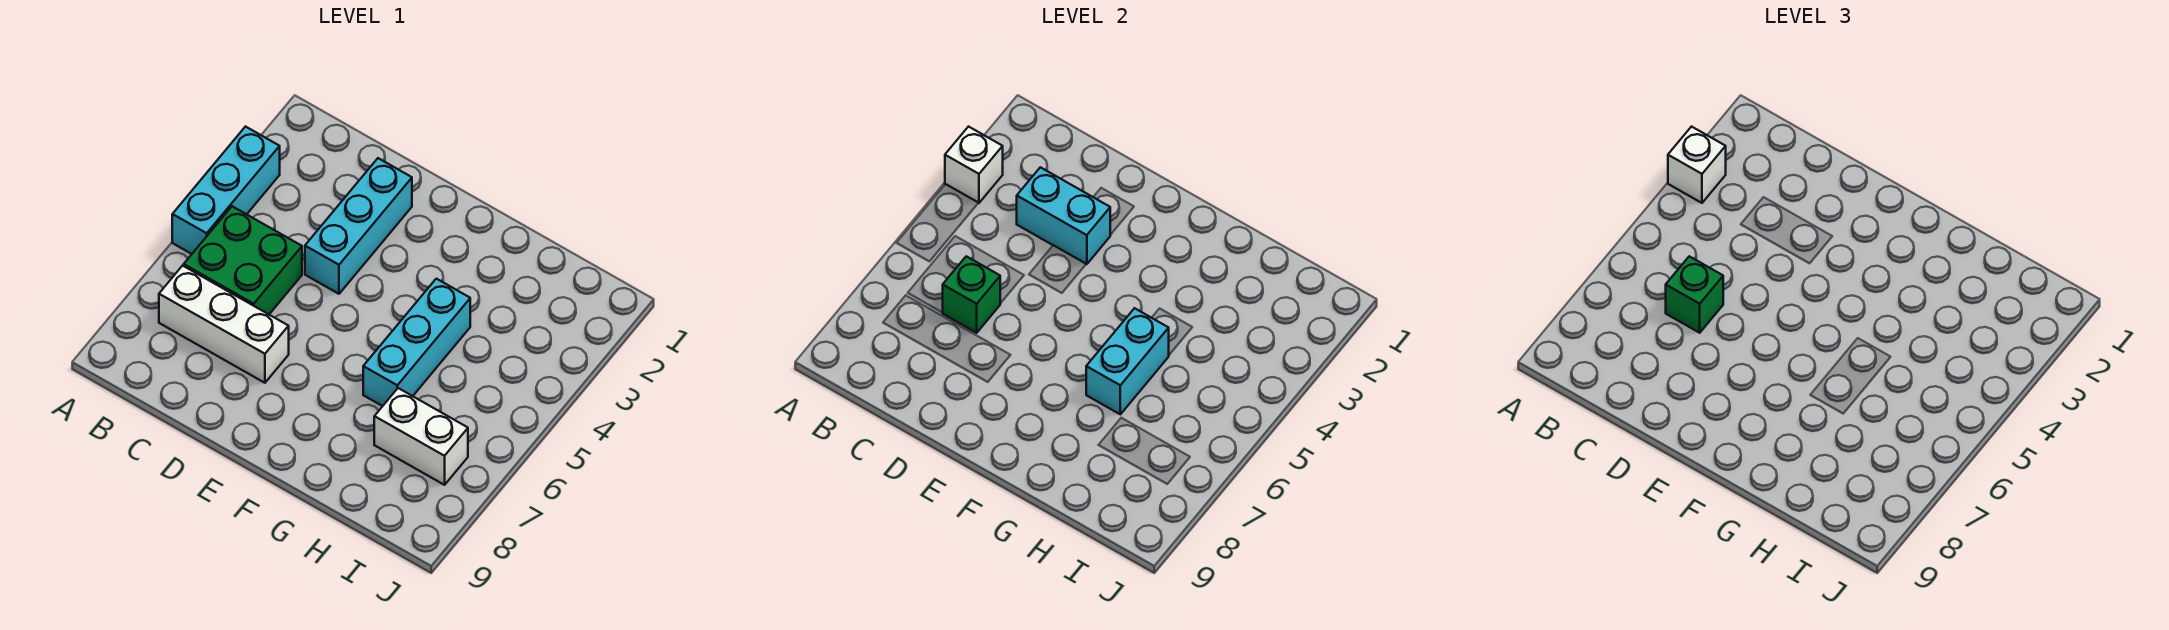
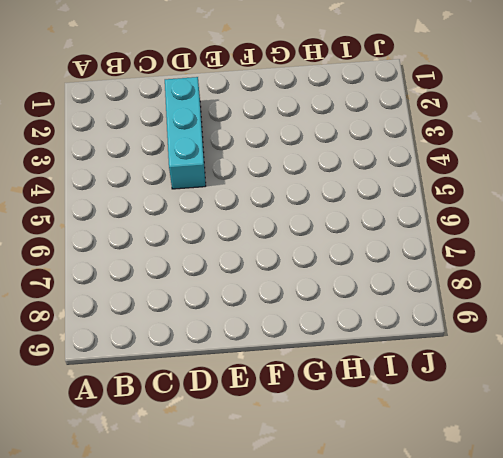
none -> cyan brick A3:A5 level 1
none -> green brick B5:C6 level 1
none -> white brick B7:D7 level 1

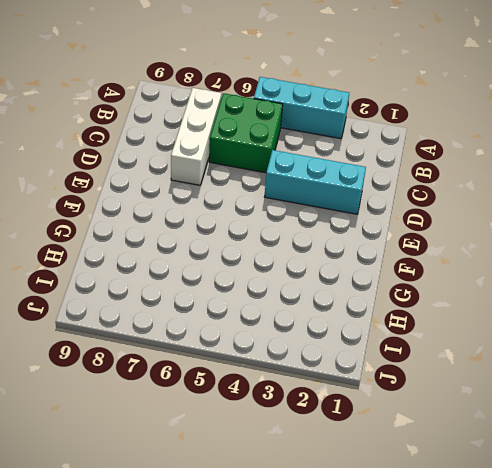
none -> cyan brick G4:G6 level 1
none -> white brick H7:I7 level 1
none -> white brick A3 level 2

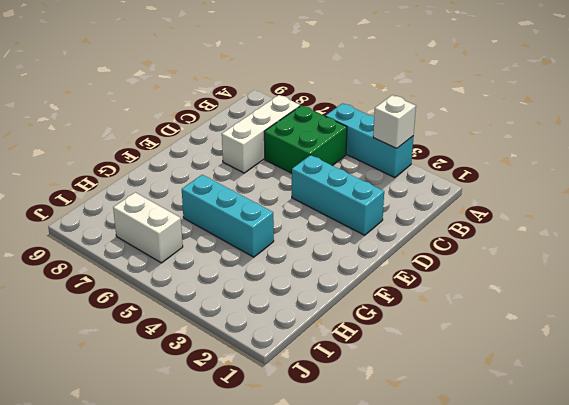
white brick I6:I7 level 1 -> white brick H7:I7 level 1
none -> cyan brick C3:D3 level 2
none -> green brick C6 level 2
none -> cyan brick G5:G6 level 2

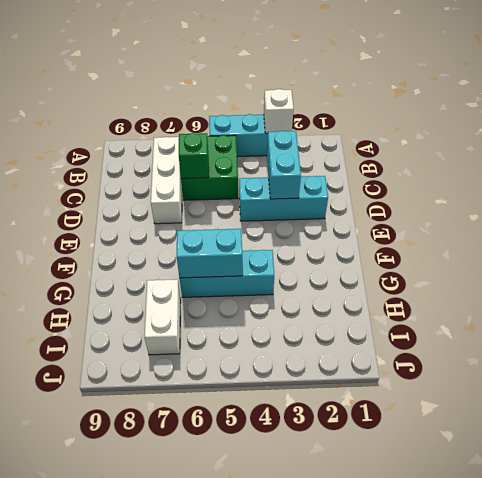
none -> white brick A3 level 3
none -> green brick C6 level 3

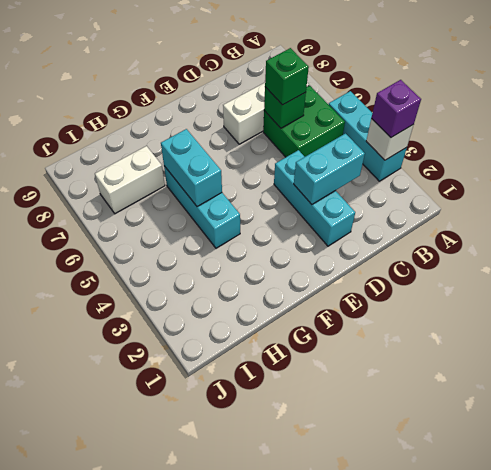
purple brick A3 level 3 -> white brick A3 level 3

